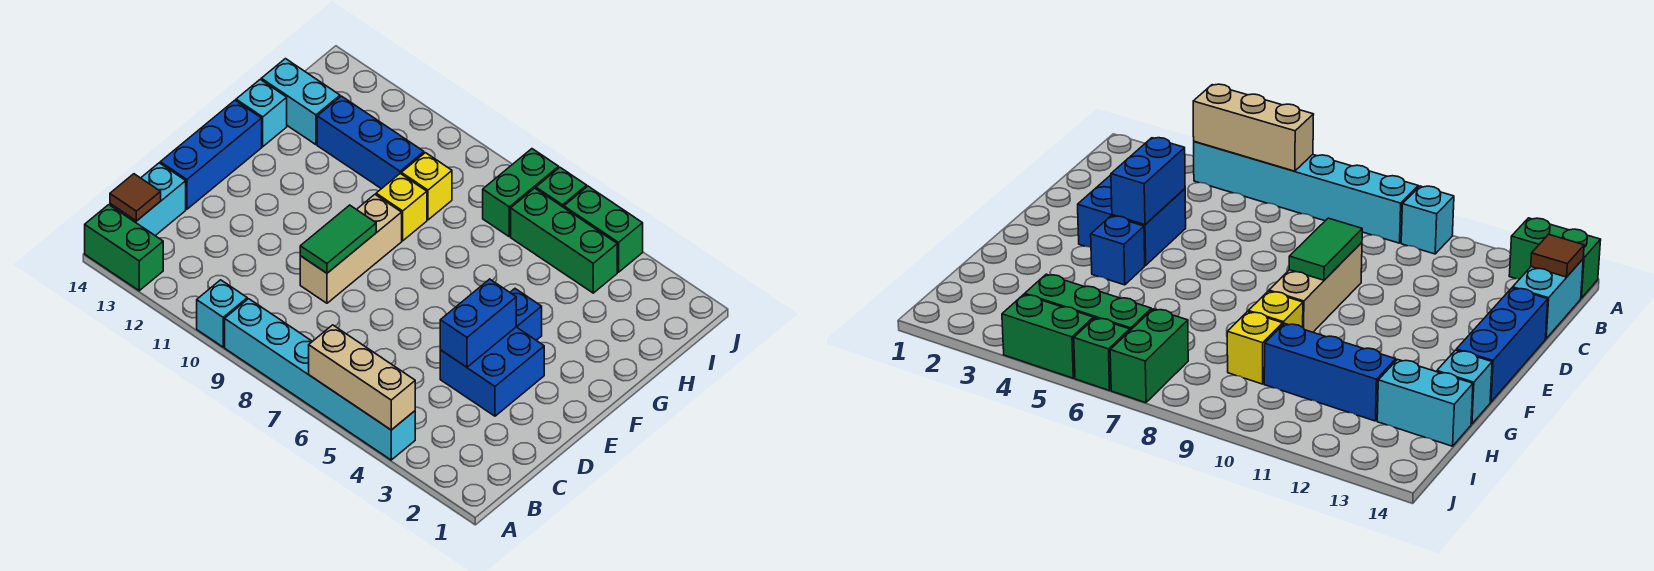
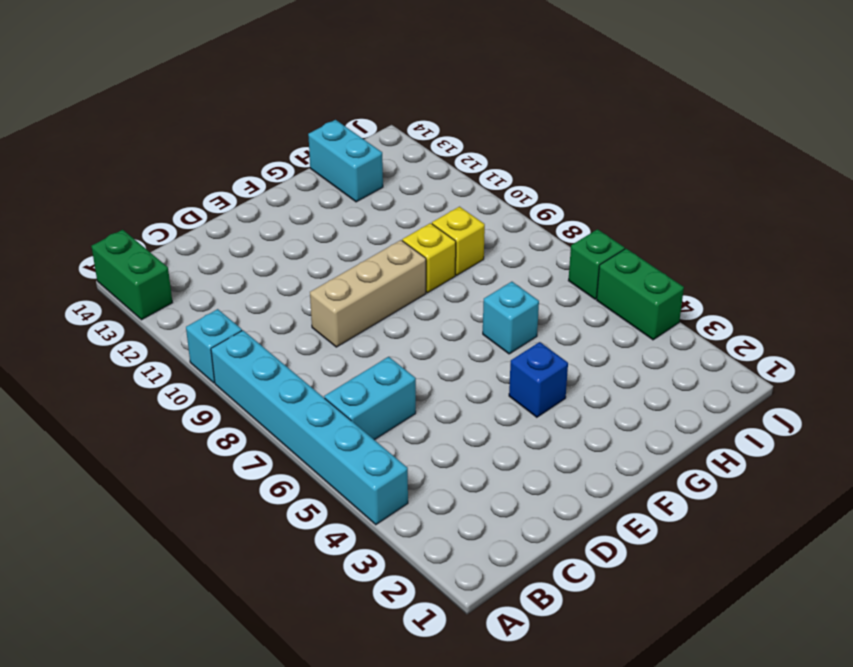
cyan brick B6:C6 level 1 -> cyan brick B14:C14 level 1
cyan brick G6 level 1 -> cyan brick G14 level 1
none -> blue brick D3:E4 level 1
none -> blue brick D14:F14 level 1
none -> blue brick H10:H12 level 1

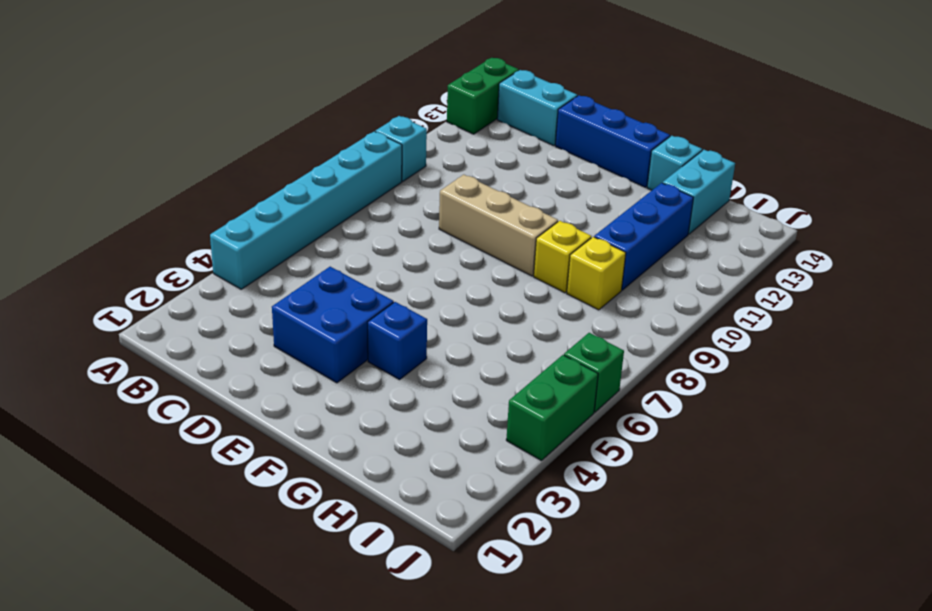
none -> green brick I4:I6 level 1
none -> green brick I7:J7 level 1
none -> tan brick A4:A6 level 2

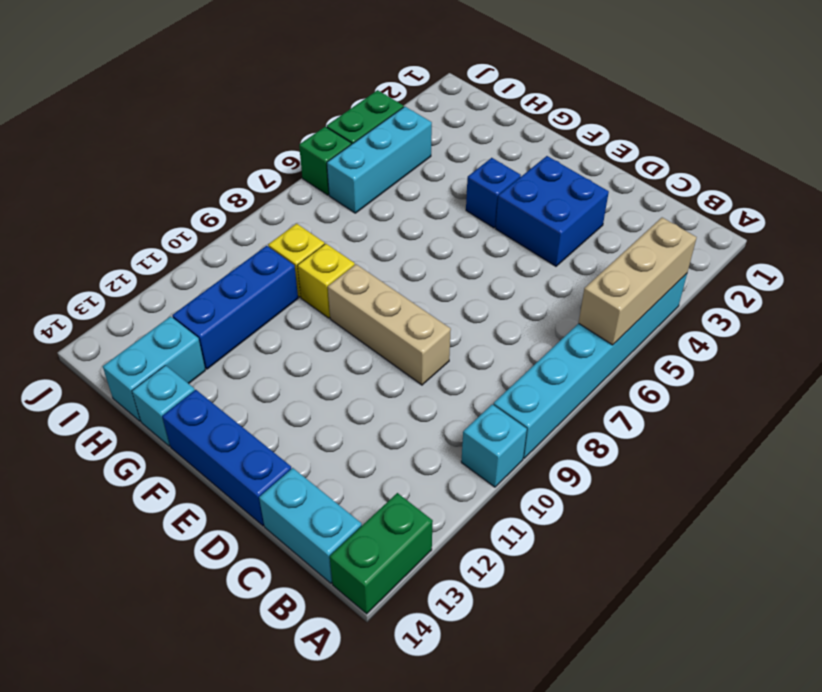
cyan brick I4:I6 level 1 -> green brick I4:I6 level 1
none -> green brick I7:J7 level 1
none -> brown tile B14 level 2
none -> blue brick D4:E4 level 2

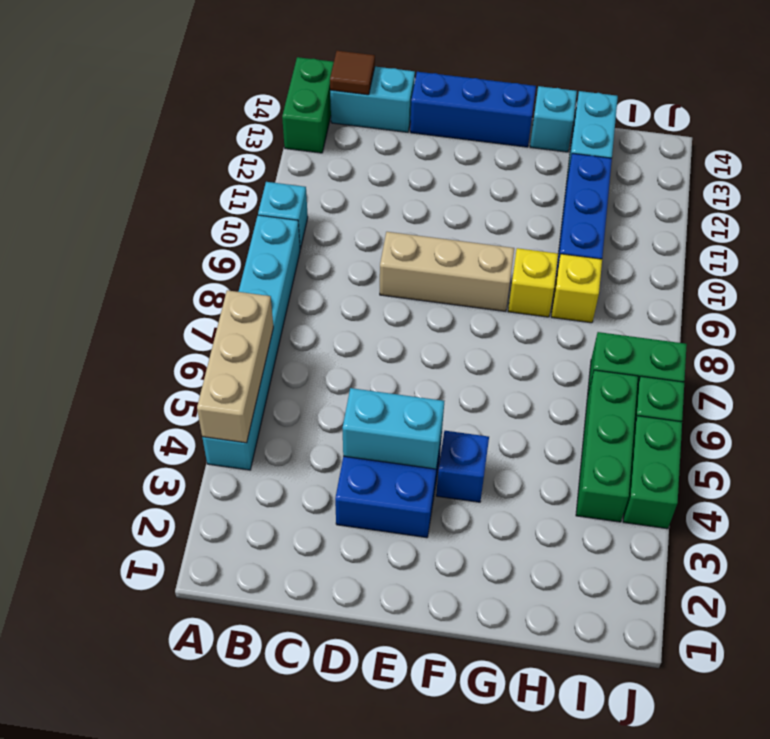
cyan brick D4:E4 level 2 -> blue brick D4:E4 level 2
none -> green tile D9:E9 level 2

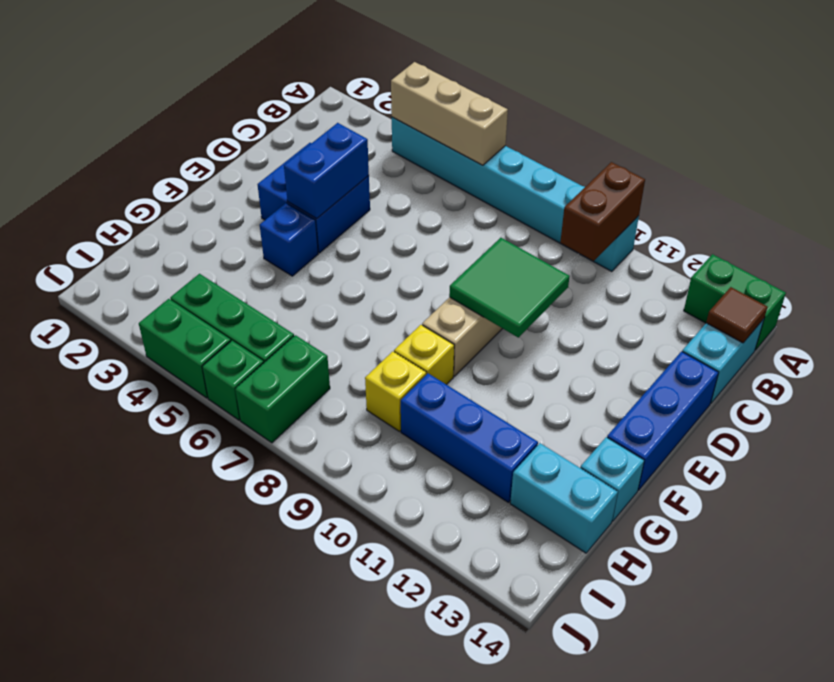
brown brick A10:B10 level 2 -> none
green tile D9:E10 level 2 -> green tile D9:E9 level 2

